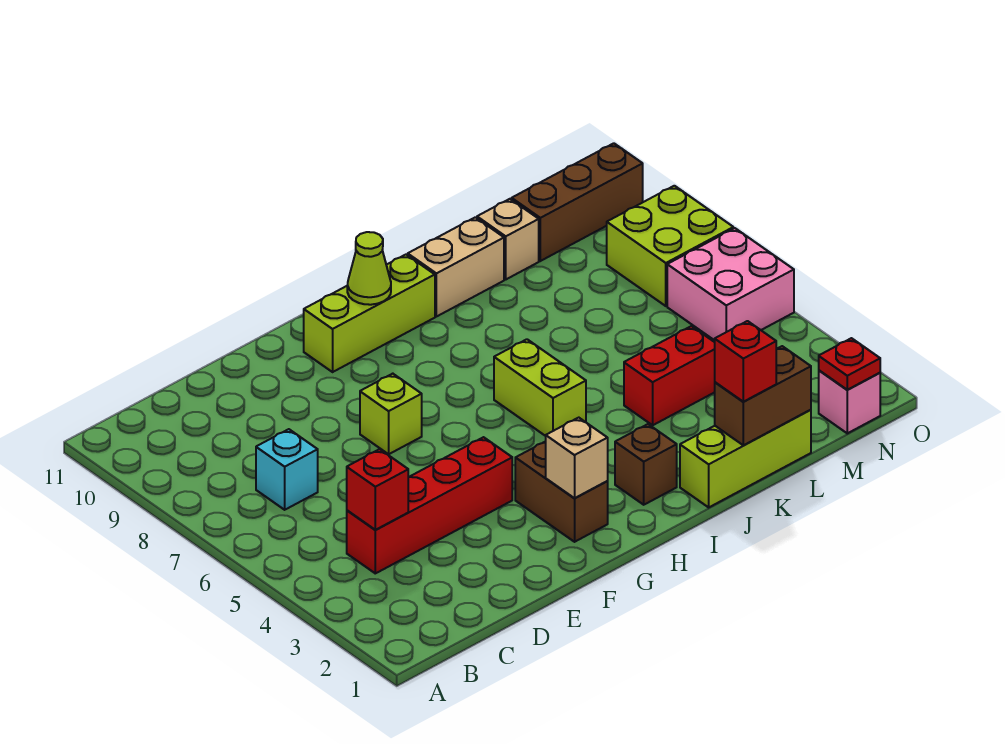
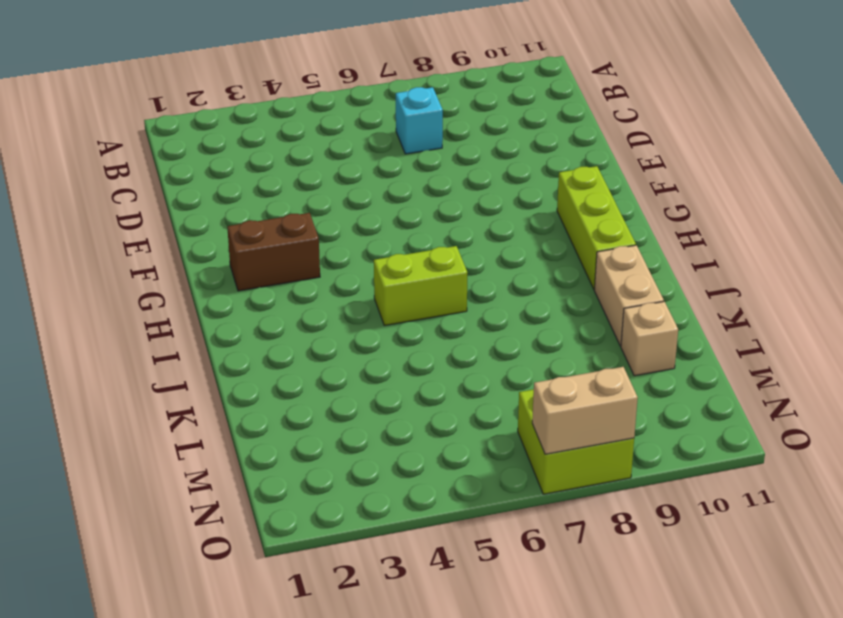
tan brick O7:O8 level 2 -> none
none -> red brick C4:F4 level 1
none -> lime brick F7 level 1
none -> brown brick I2 level 1

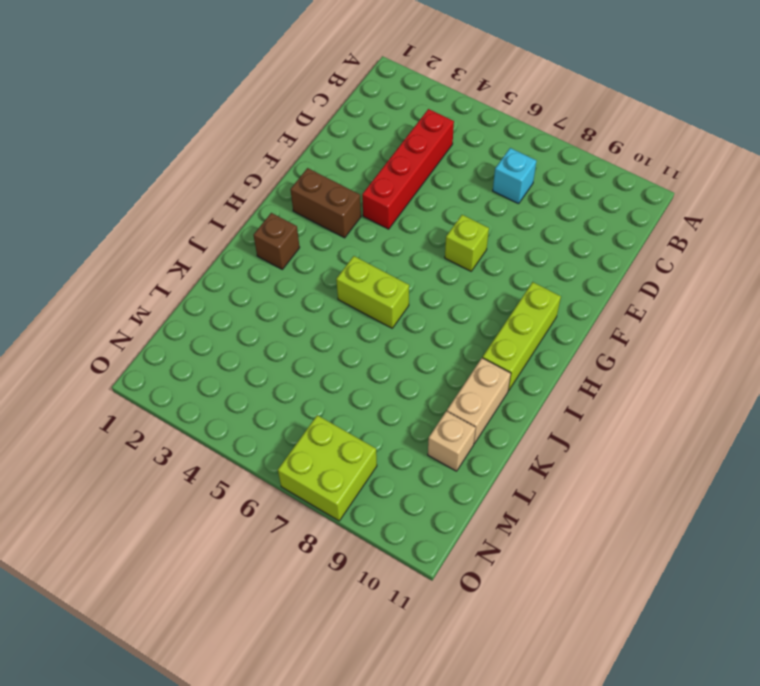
none -> lime brick J1:L1 level 1
none -> red brick K4:L4 level 1
none -> brown brick M10:O10 level 1

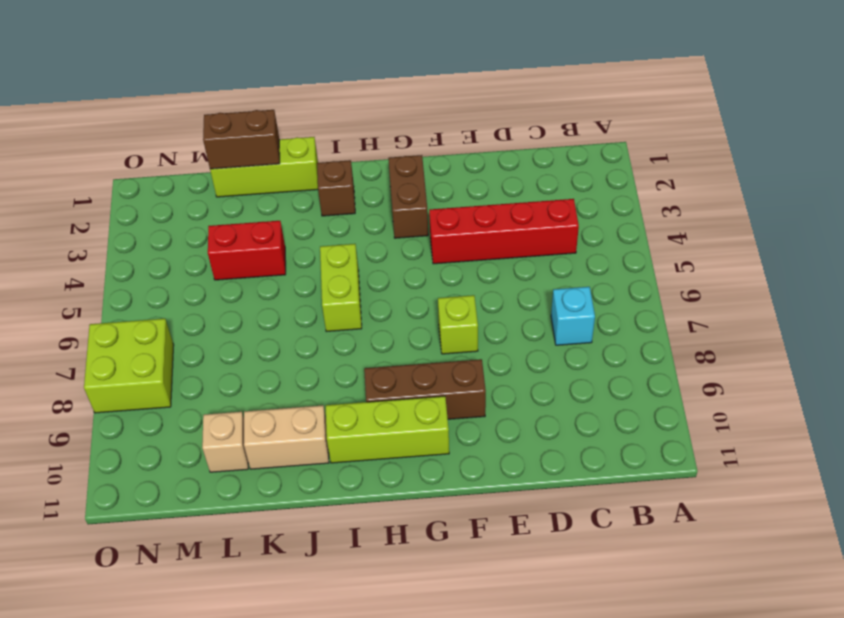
brown brick F9:H9 level 1 -> brown brick M10:O10 level 1
none -> pink brick N1 level 1
none -> pink brick N5:O6 level 1
none -> red brick C4 level 2

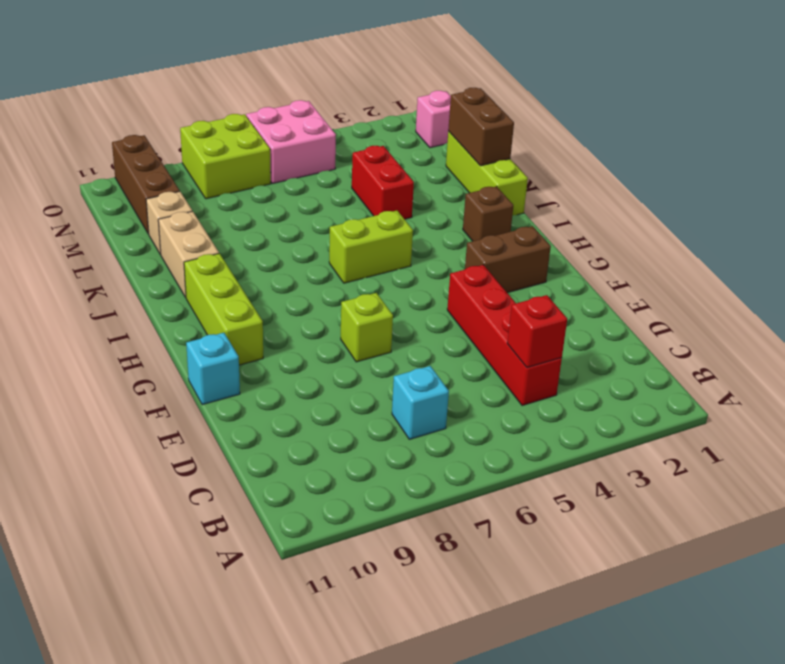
cyan brick F11 level 1 -> none
none -> tan brick G2 level 2
none -> lime cone H10 level 2
none -> red plate N1 level 2

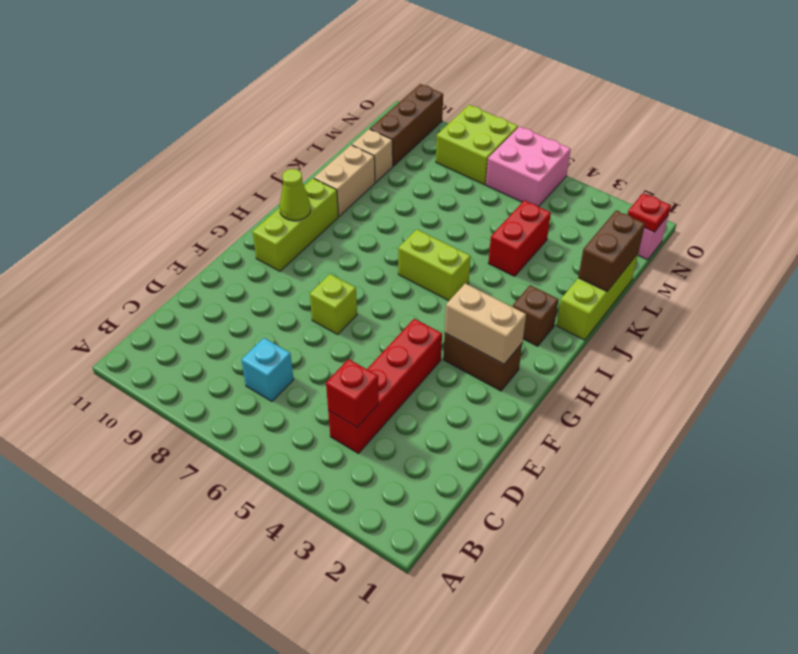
tan brick G2:G3 level 2 -> tan brick G2 level 2
none -> red brick K1 level 3

